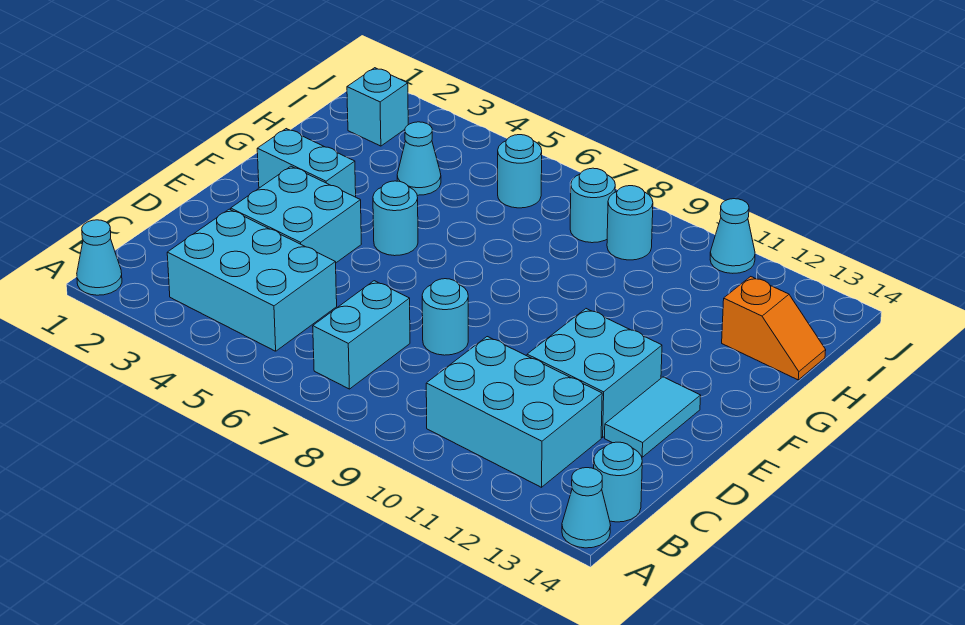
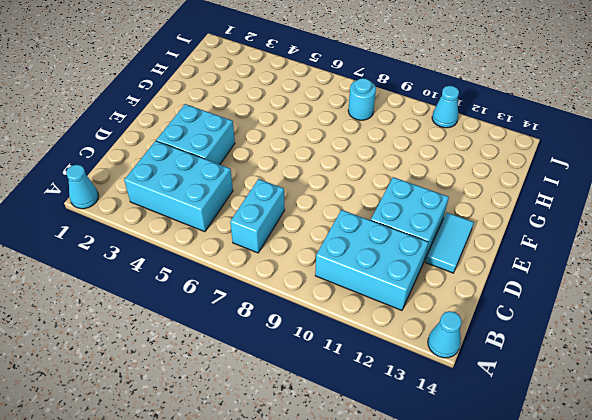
none -> cyan round brick B14 level 1
none -> cyan round brick D8 level 1
none -> cyan brick F2:F3 level 1

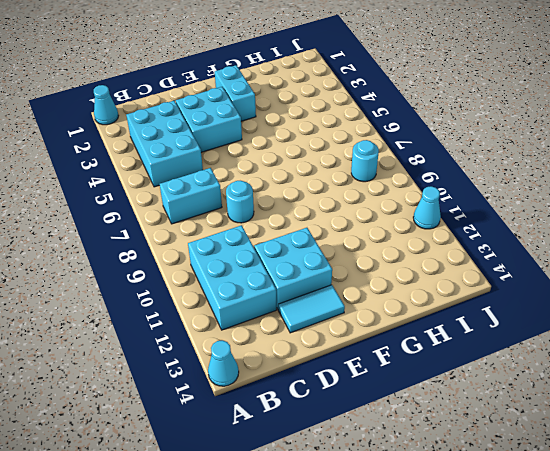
none -> cyan round brick B14 level 1
none -> cyan round brick F5 level 1
none -> cyan cone H4 level 1

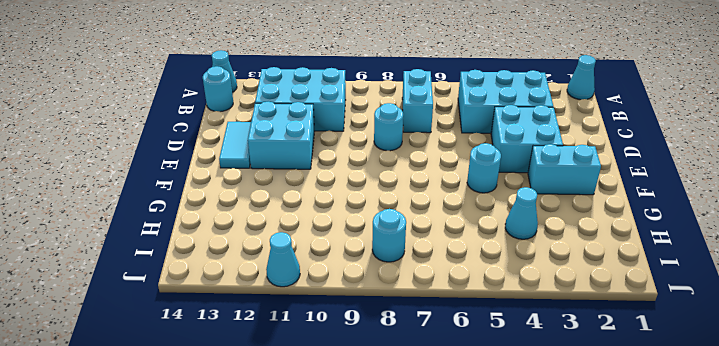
none -> orange slope H13:H14 level 1 top 13
none -> cyan brick I2 level 1
none -> cyan round brick I6 level 1

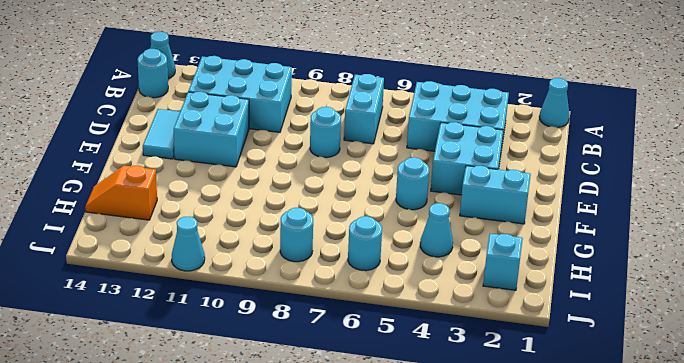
none -> cyan round brick I9 level 1

